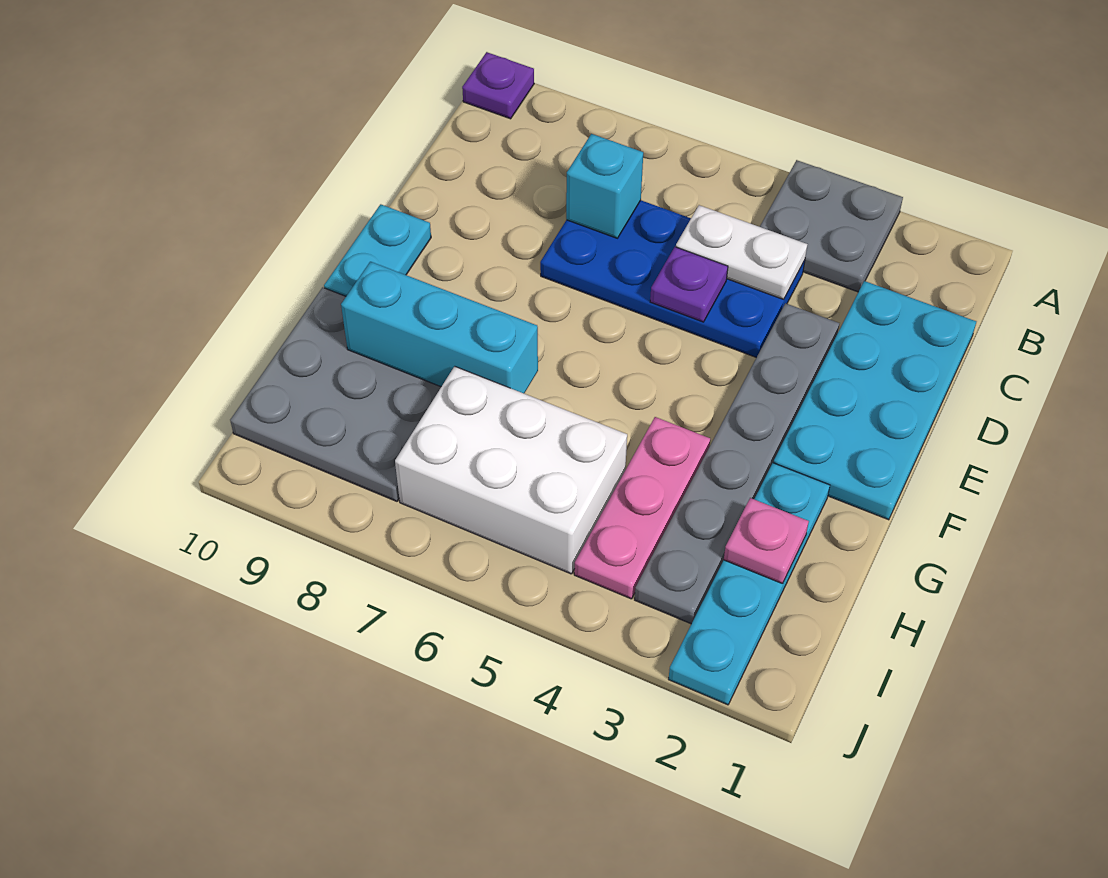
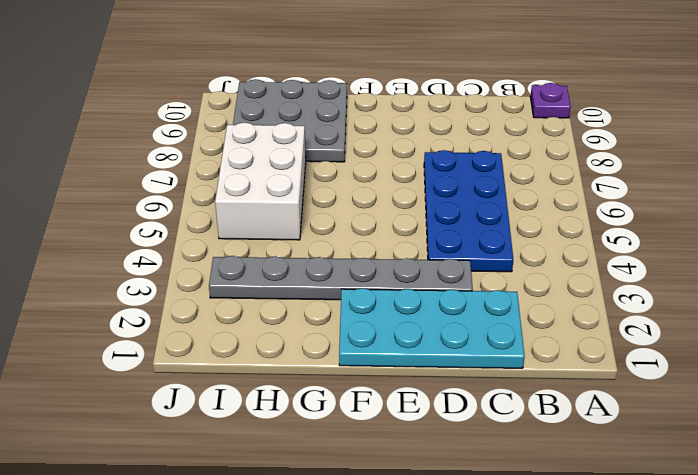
none -> grey plate A3:B4 level 1
none -> cyan plate E10:F10 level 1
none -> cyan plate G2:J2 level 1

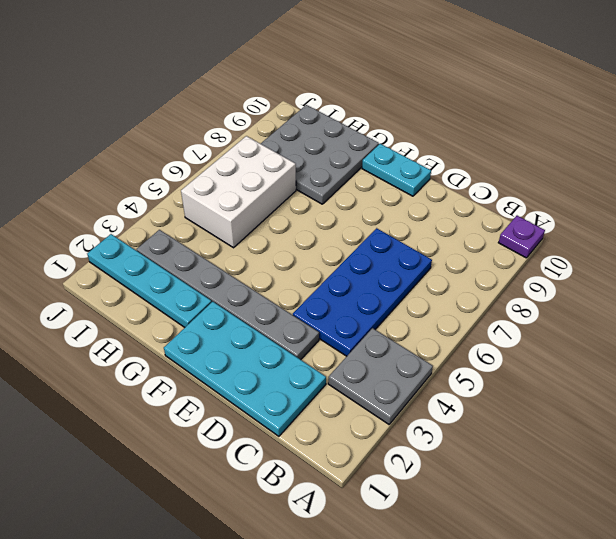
none -> pink plate G4:I4 level 1
none -> white plate C4:C5 level 2
none -> cyan brick C7 level 2

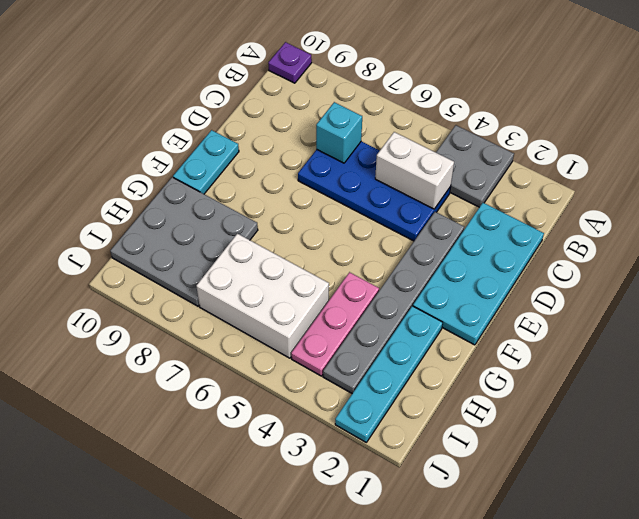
white brick C4:C5 level 2 -> white plate C4:C5 level 2
none -> purple plate D5 level 2
none -> cyan brick G7:G9 level 2
none -> pink plate H2 level 2

